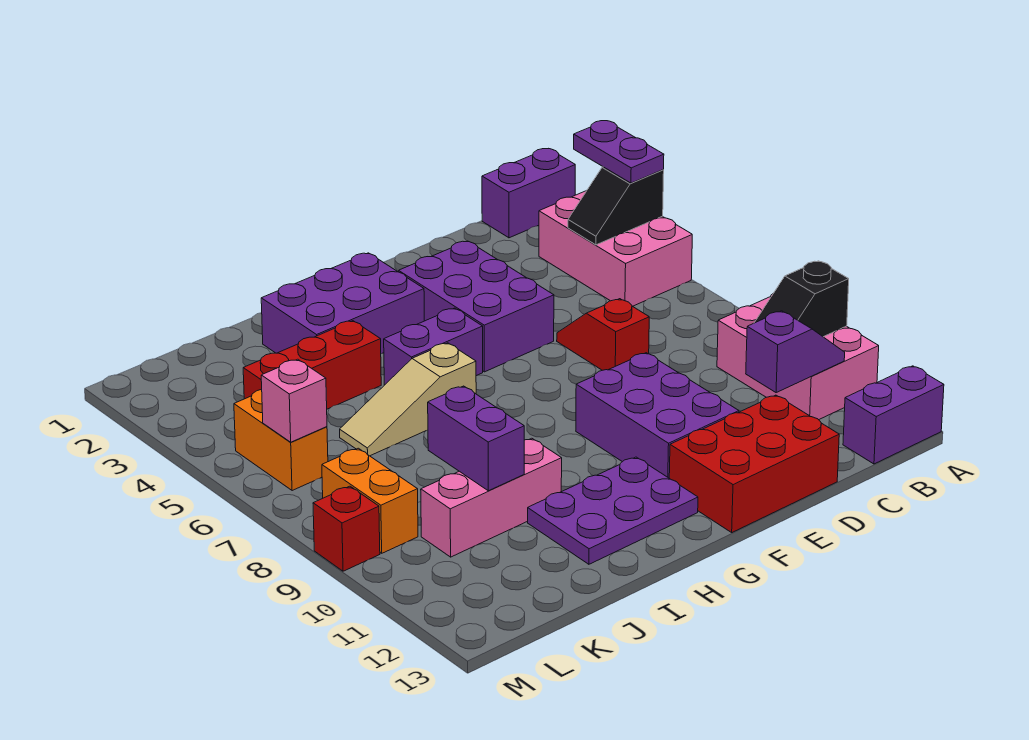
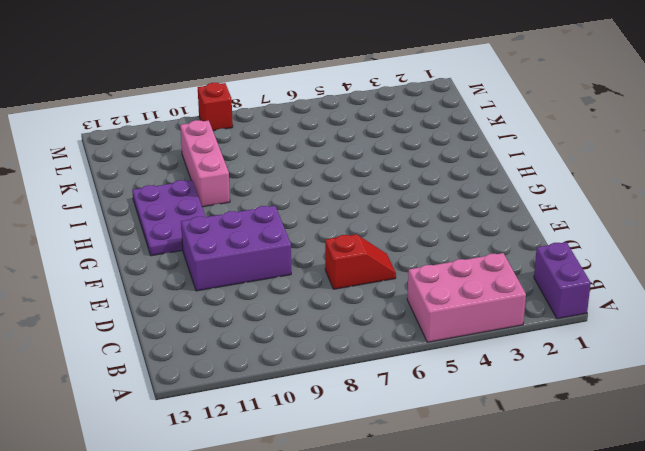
none -> pink brick A9:B11 level 1
none -> purple brick A13:B13 level 1
none -> red brick D12:F13 level 1

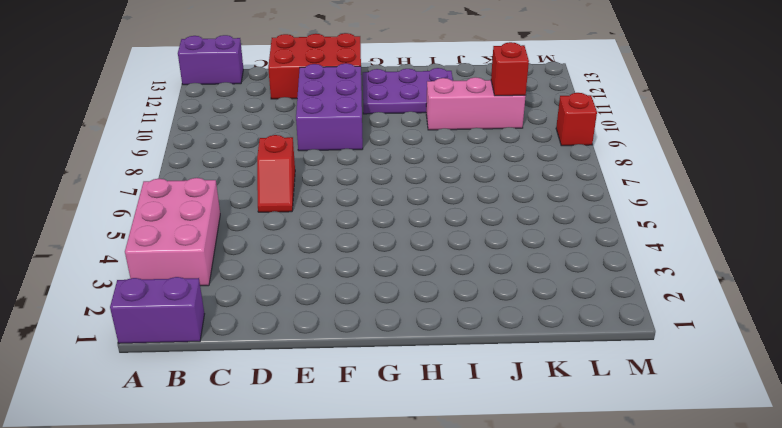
red brick K10 level 2 -> none
none -> pink brick A9:B11 level 1
none -> purple brick E3:F5 level 1
none -> purple brick G2:I3 level 1

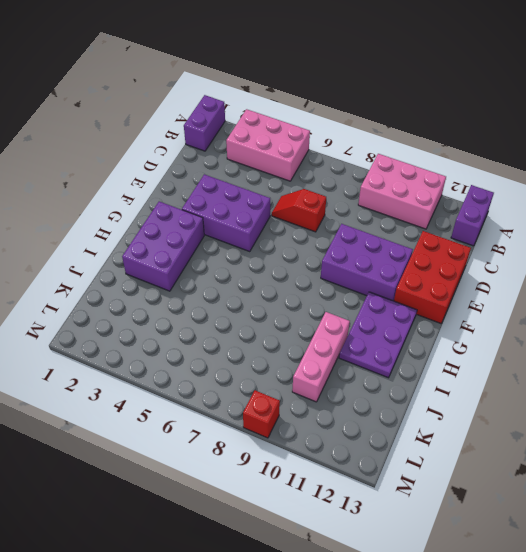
none -> purple brick G5:H5 level 1
none -> tan slope H6:J6 level 1 top H
none -> red brick I4:K4 level 1

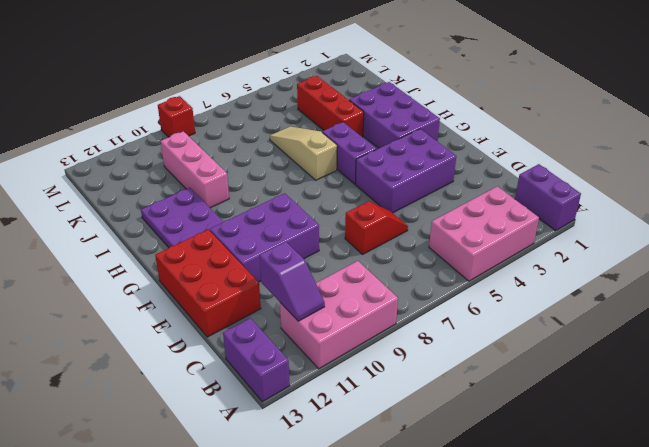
none -> orange brick L5:L6 level 1
none -> orange brick L8:L9 level 1
none -> black slope A4:B4 level 2 top A

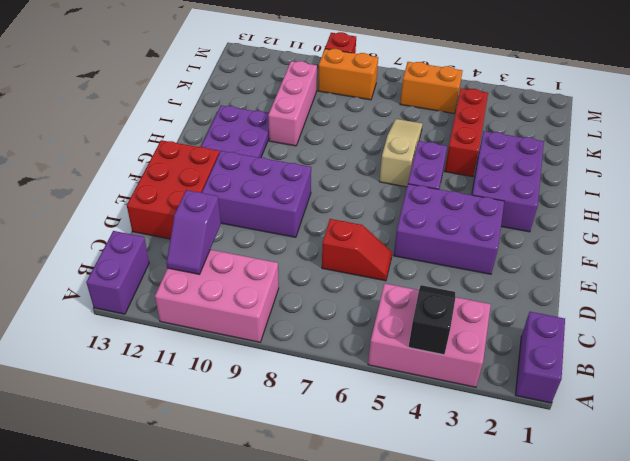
none -> black slope A10:B10 level 2 top A
none -> purple brick J9:J10 level 2
none -> pink brick L6 level 2

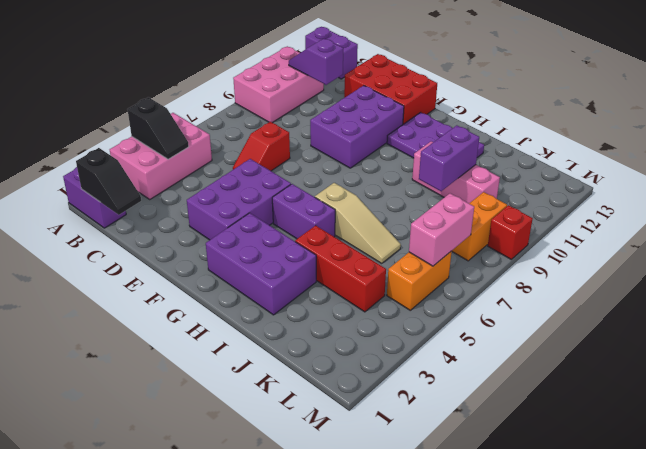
black slope B1:C1 level 2 top B -> black slope A10:B10 level 2 top A
pink brick L6:L7 level 2 -> pink brick L6 level 2
none -> purple plate A3:A4 level 3

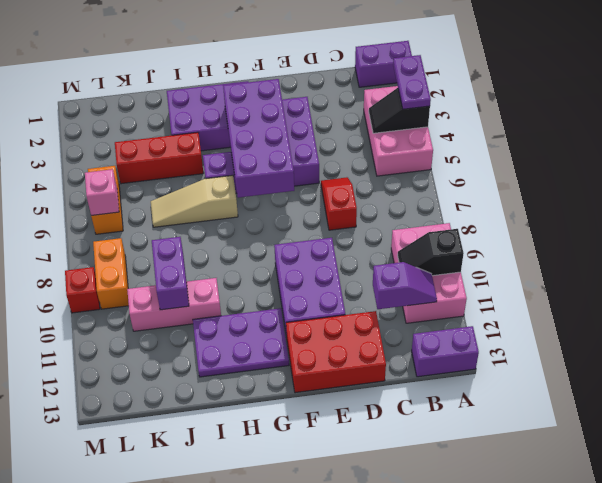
purple brick F3:G6 level 2 -> none

